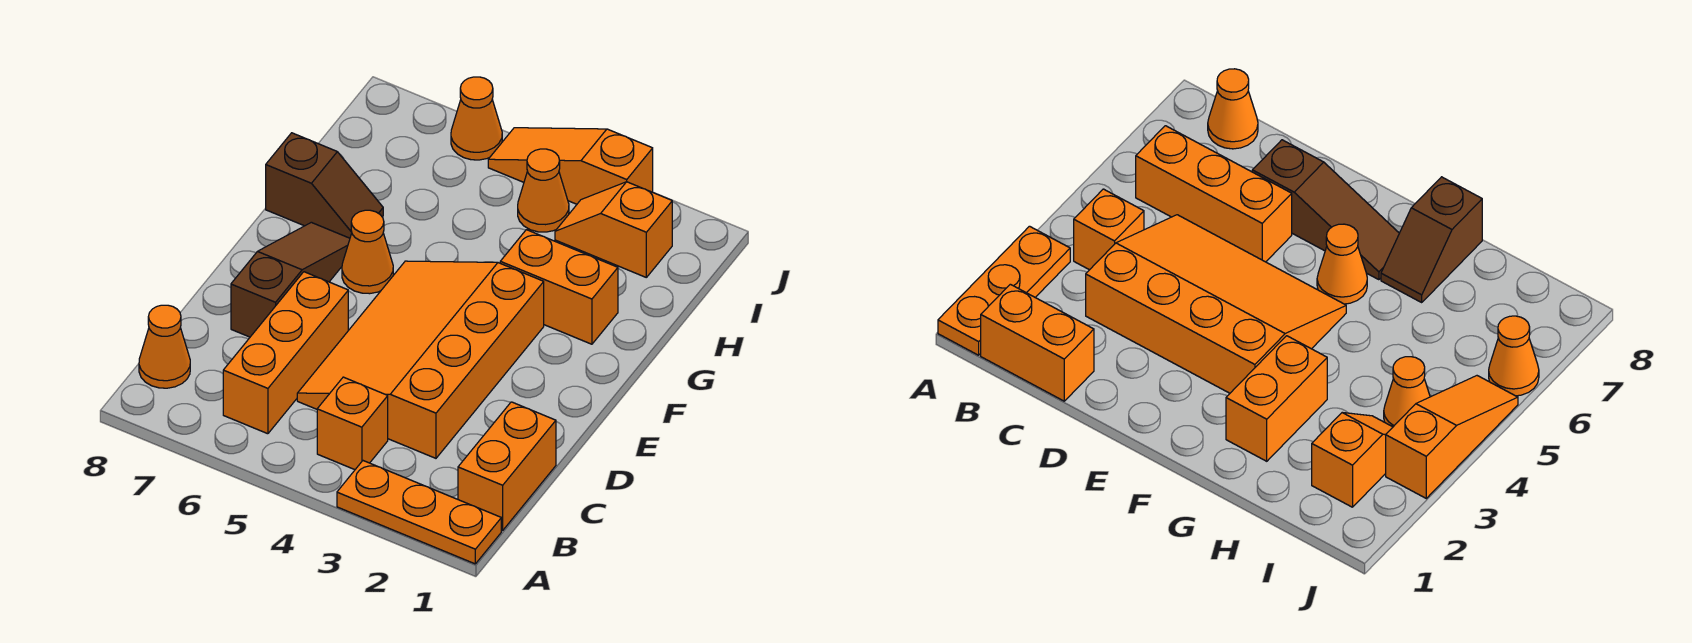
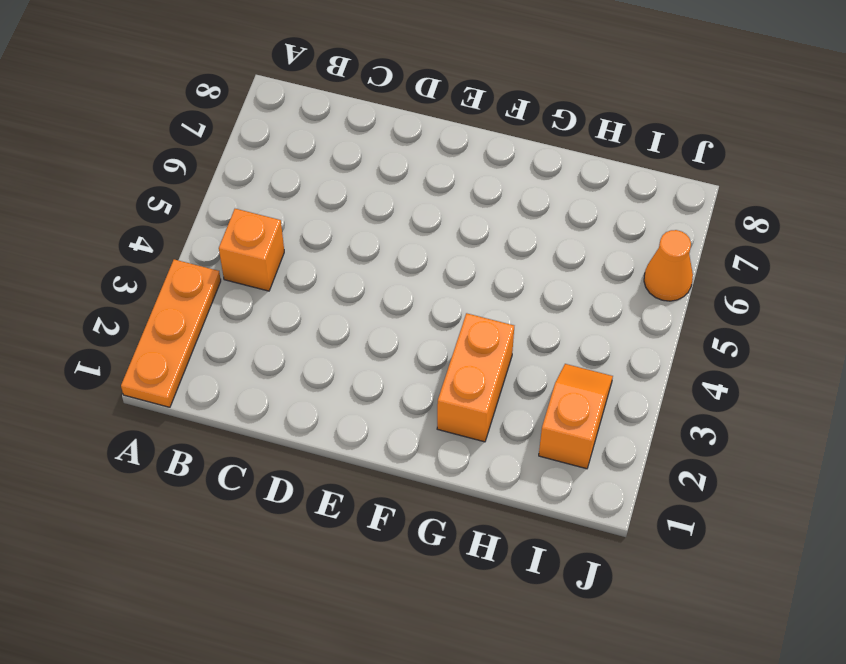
none -> orange brick B1:C1 level 1
none -> orange brick B6:D6 level 1
none -> orange cone B8 level 1

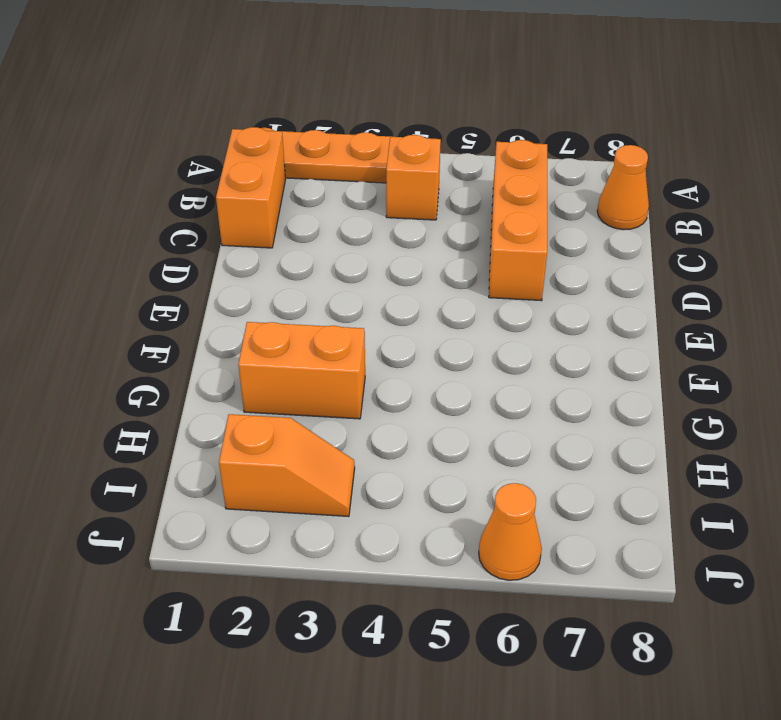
none -> orange slope C3:F5 level 1 top 3
none -> brown slope D7:F7 level 1 top D
none -> orange cone F6 level 1

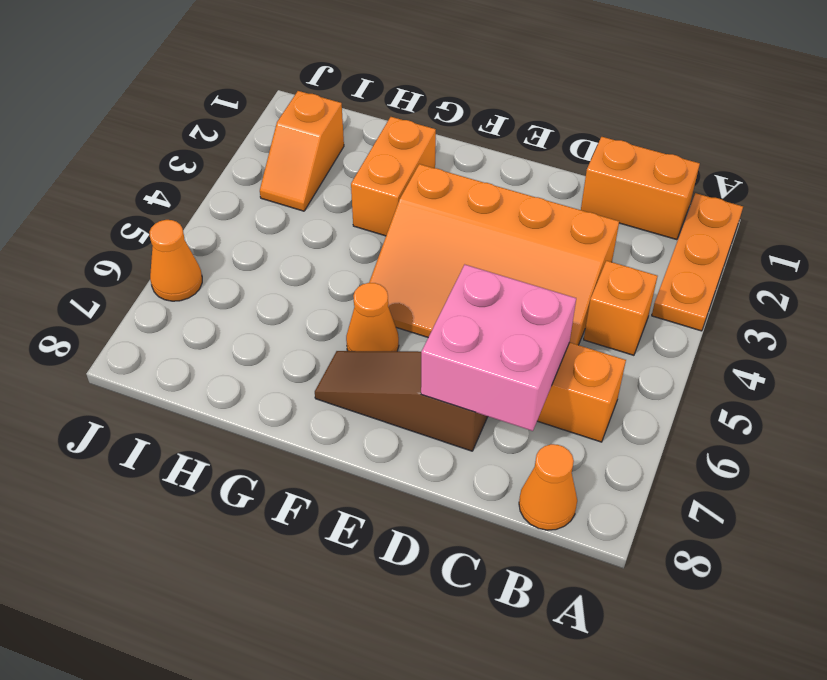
pink brick C6:D7 level 2 -> none
none -> brown slope G7:G8 level 1 top 8
none -> orange cone I4 level 1
none -> orange slope J3:J5 level 1 top 3

